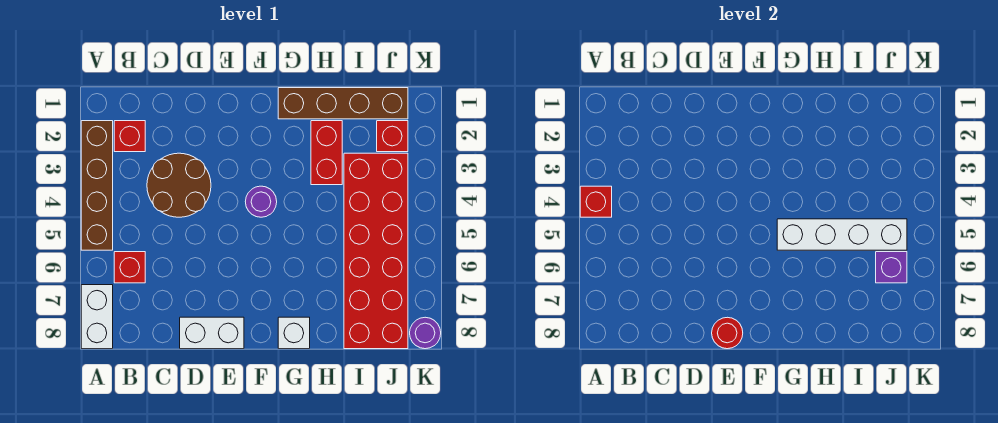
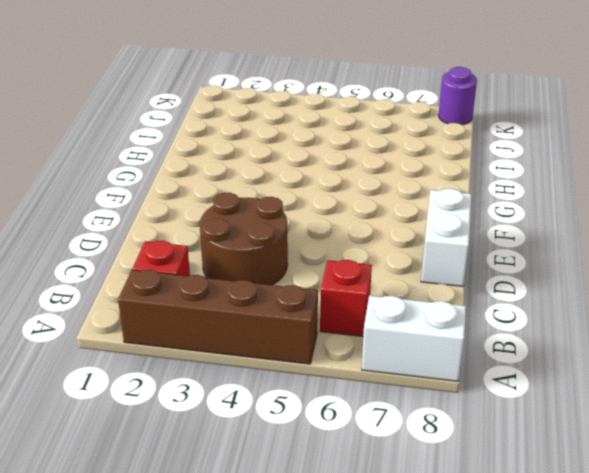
none -> purple round brick F4 level 1
none -> brown brick G1:J1 level 1
none -> white brick G8 level 1

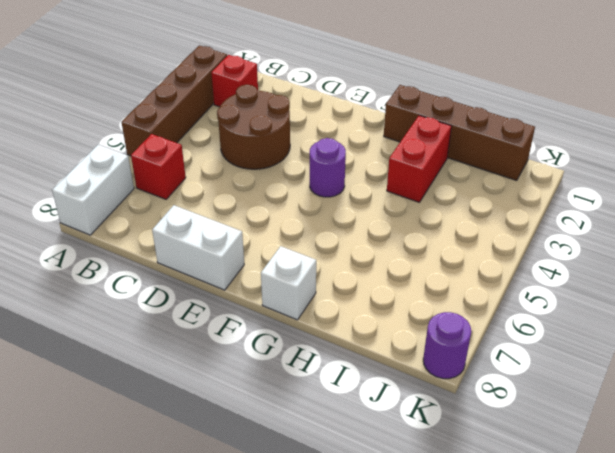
none -> red brick I3:J8 level 1
none -> red brick J2 level 1
none -> red brick A4 level 2

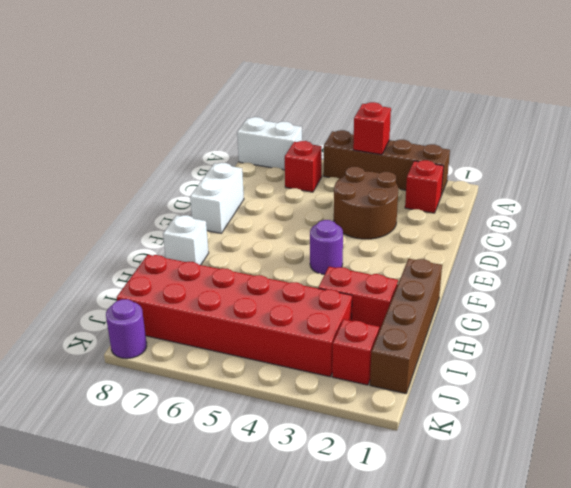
none -> red round brick E8 level 2
none -> white brick G5:J5 level 2
none -> purple brick J6 level 2

